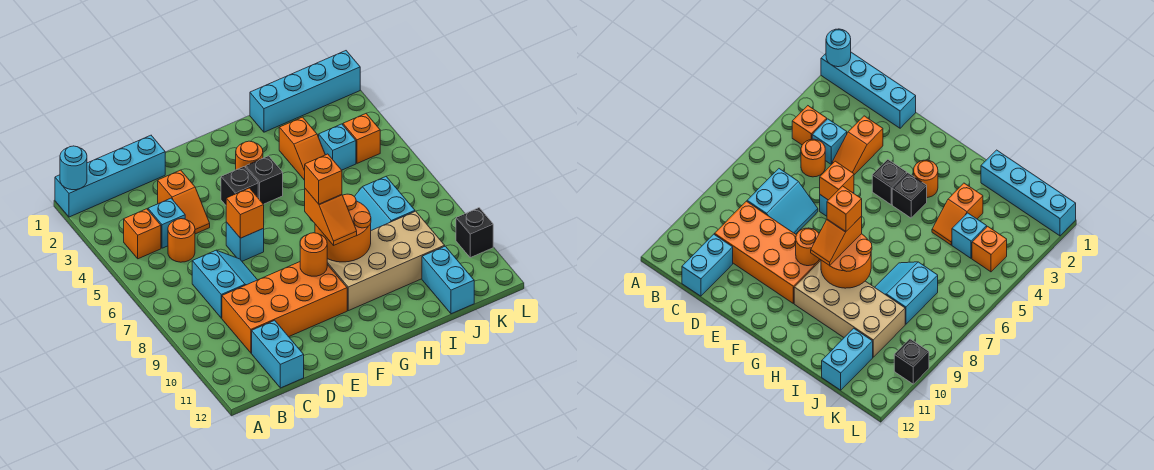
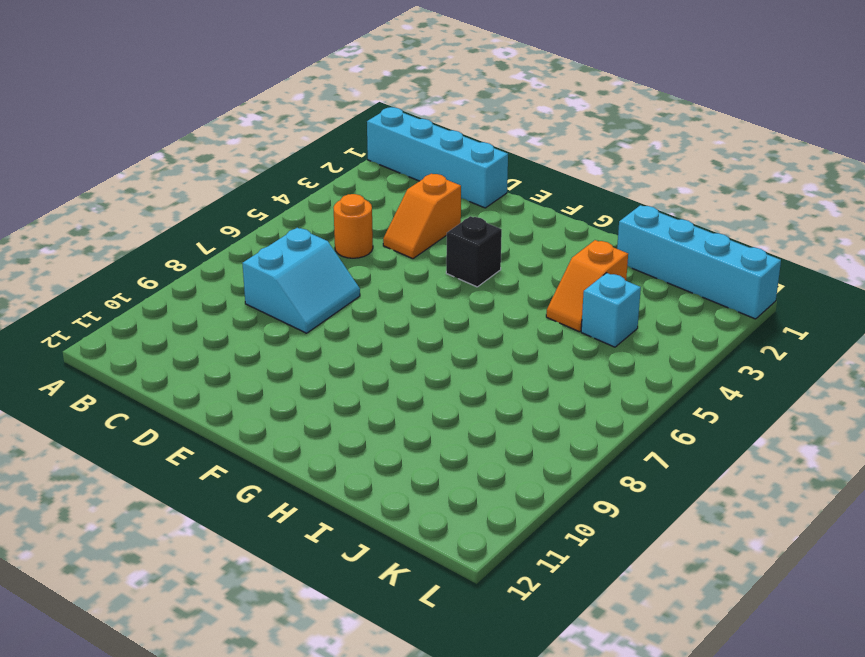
none -> orange brick B4 level 1
none -> cyan brick C4 level 1
none -> orange brick C9:F10 level 1

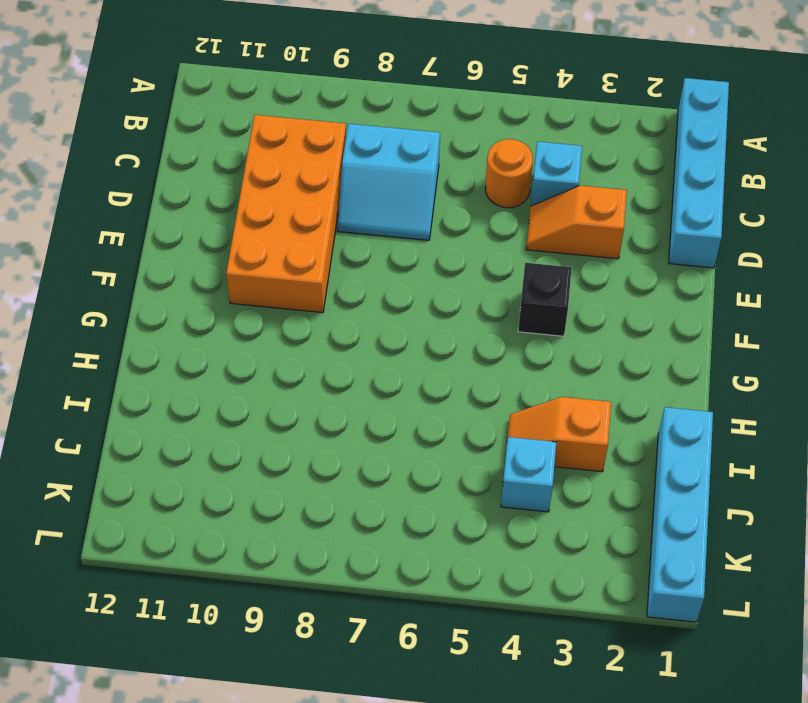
none -> orange brick B4 level 1
none -> cyan brick C11:C12 level 1
none -> cyan brick E6 level 1

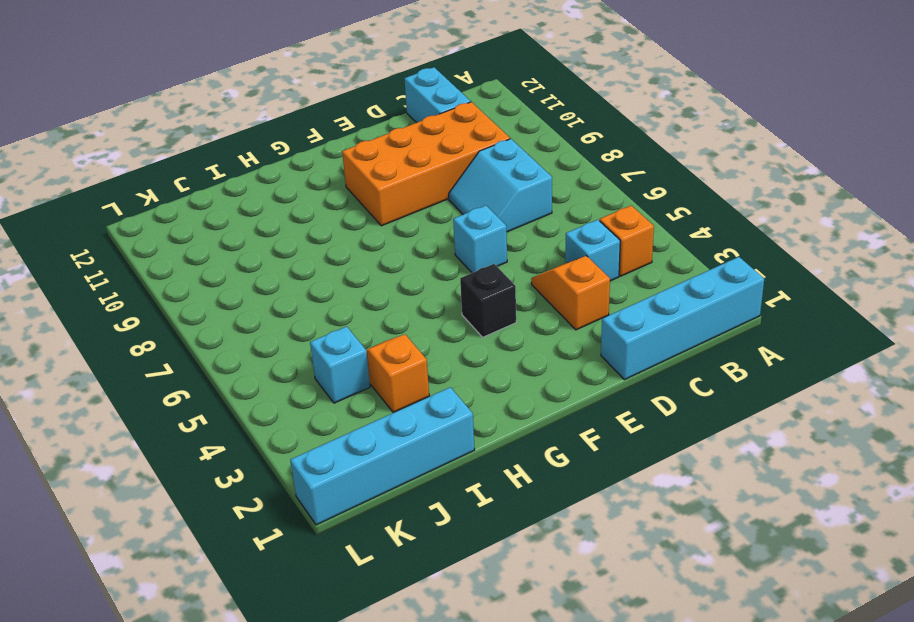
none -> orange round brick C5 level 1
none -> orange round brick G3 level 1
none -> black brick G4 level 1

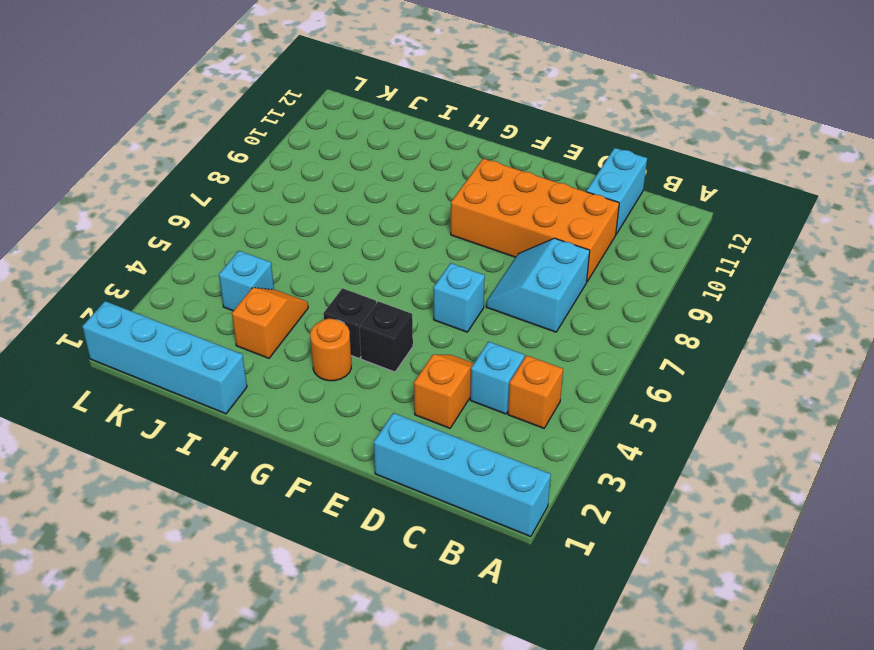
none -> orange round brick C5 level 1
none -> tan brick G9:J10 level 1
none -> cyan slope I7:J8 level 1 top J

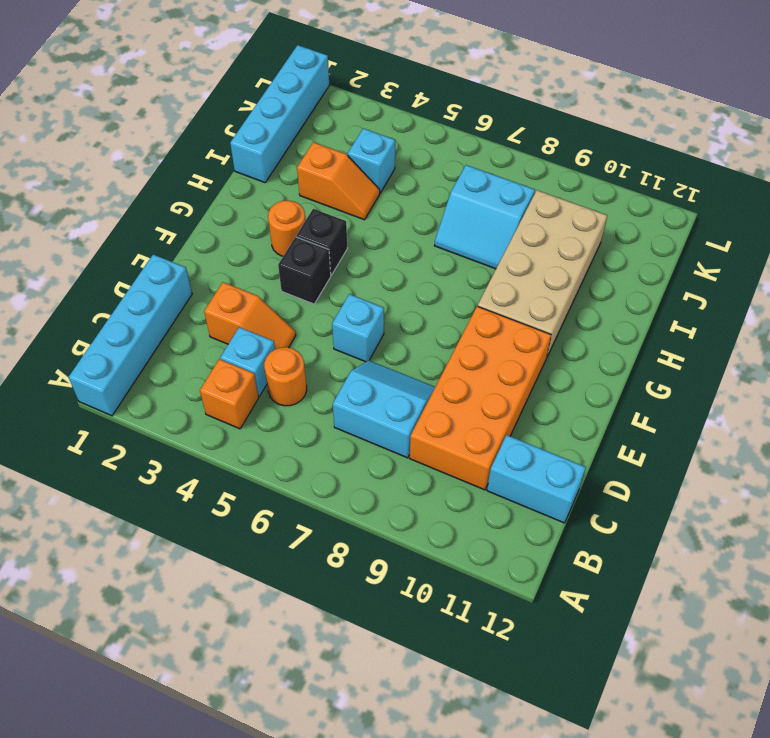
none -> cyan brick J11:J12 level 1
none -> orange brick K4 level 1
none -> black brick L10 level 1

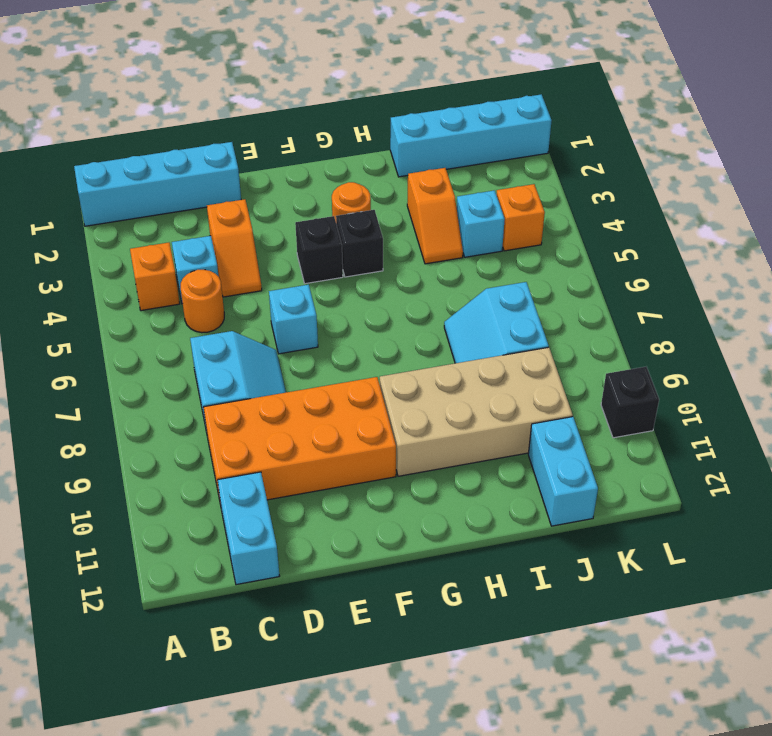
none -> cyan round brick A1 level 2
none -> orange brick E6 level 2
none -> orange round brick F9 level 2

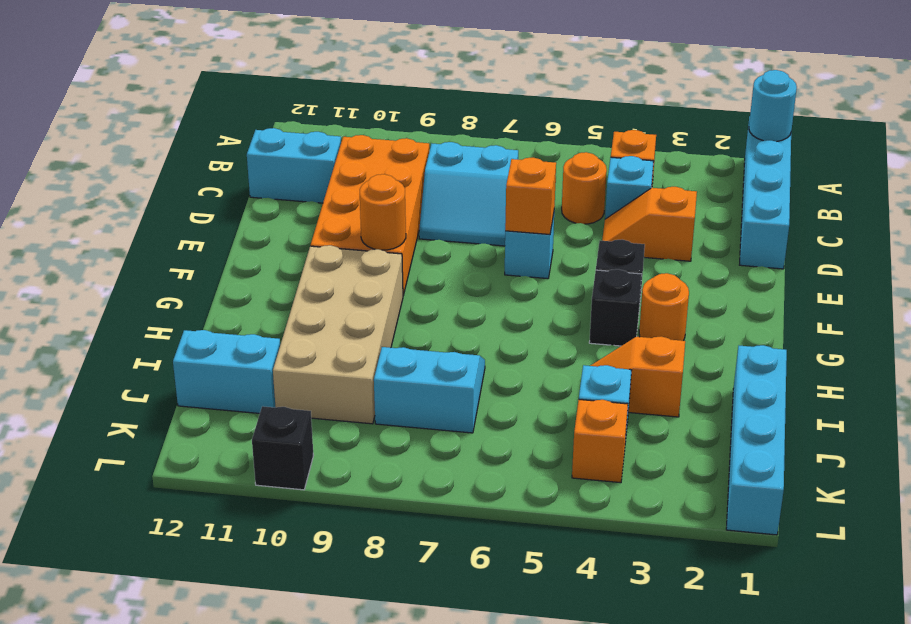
none -> orange round brick G8:H9 level 2
none -> orange slope G8:G9 level 3 top 8
none -> orange brick G8 level 4

